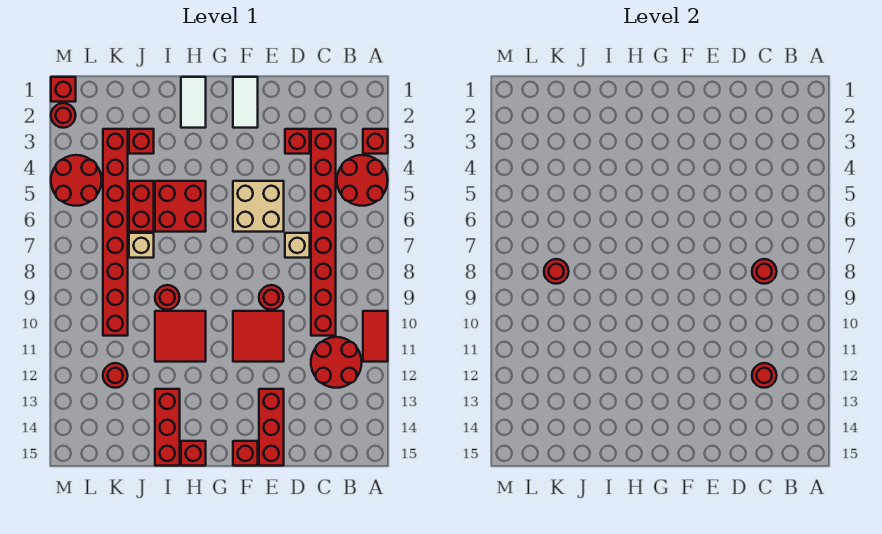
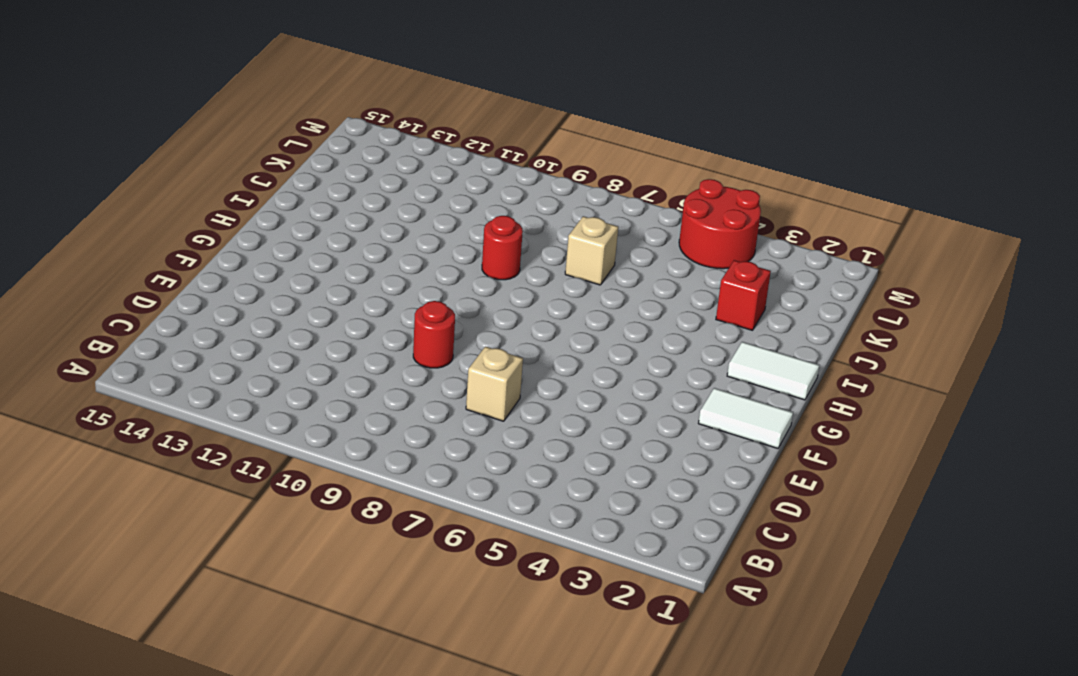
none -> red brick A3 level 1
none -> red round brick A4:B5 level 1
none -> red tile A10:A11 level 1
none -> red round brick B11:C12 level 1

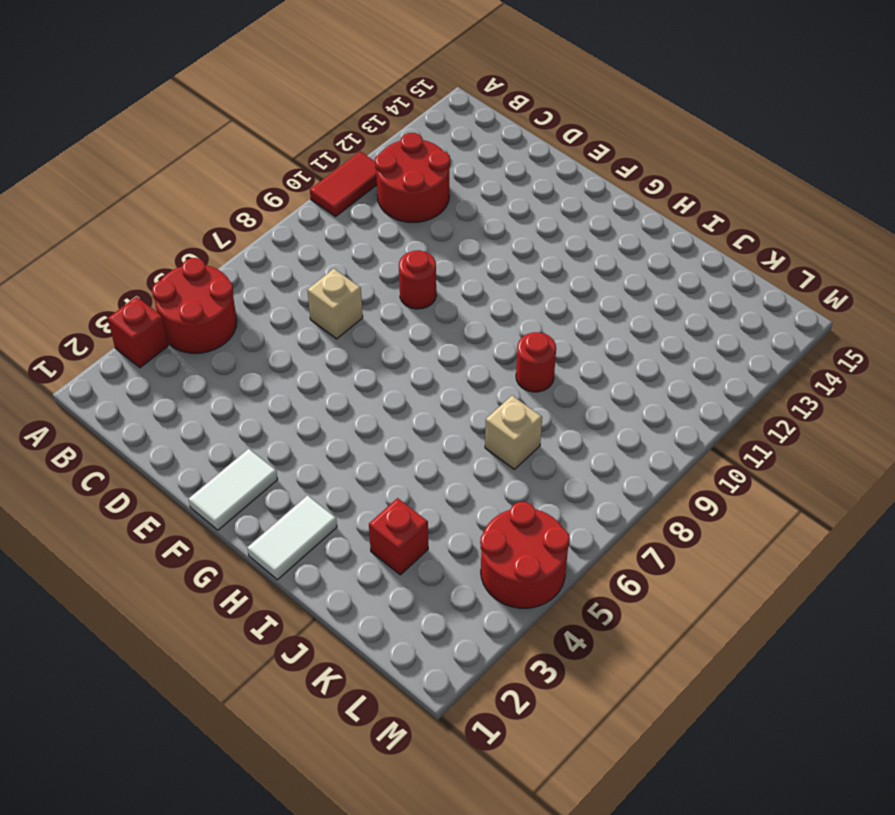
none -> red brick C3:C10 level 1
none -> red brick D3 level 1
none -> tan brick E5:F6 level 1
none -> red tile E10:F11 level 1

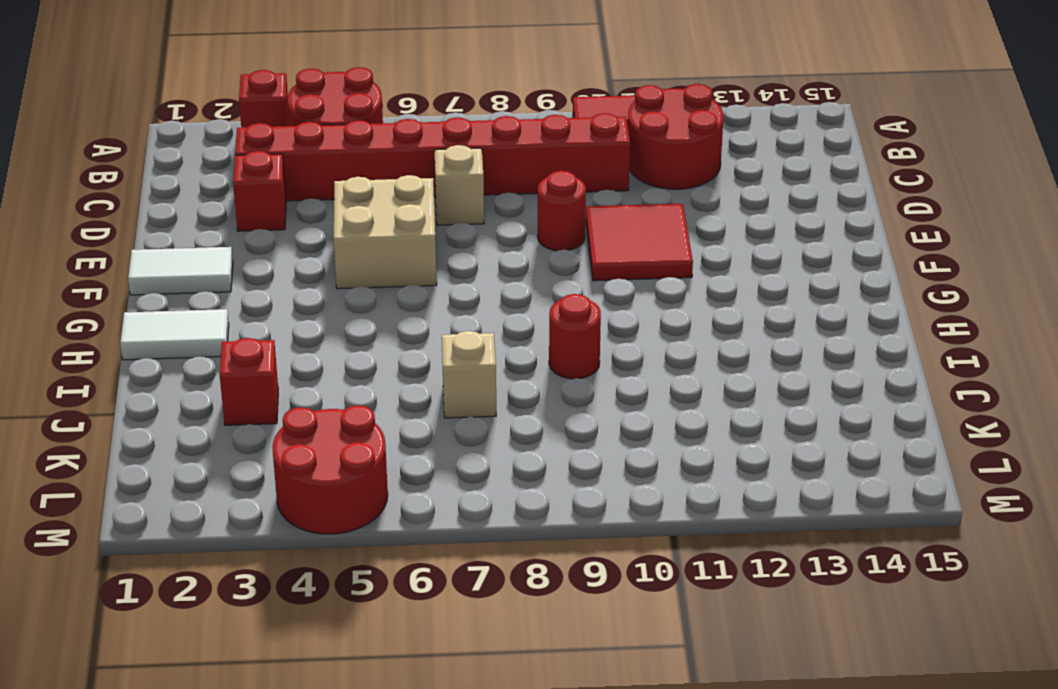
none -> red brick E13:E15 level 1
none -> red brick F15 level 1
none -> red brick H5:I6 level 1
none -> red tile H10:I11 level 1

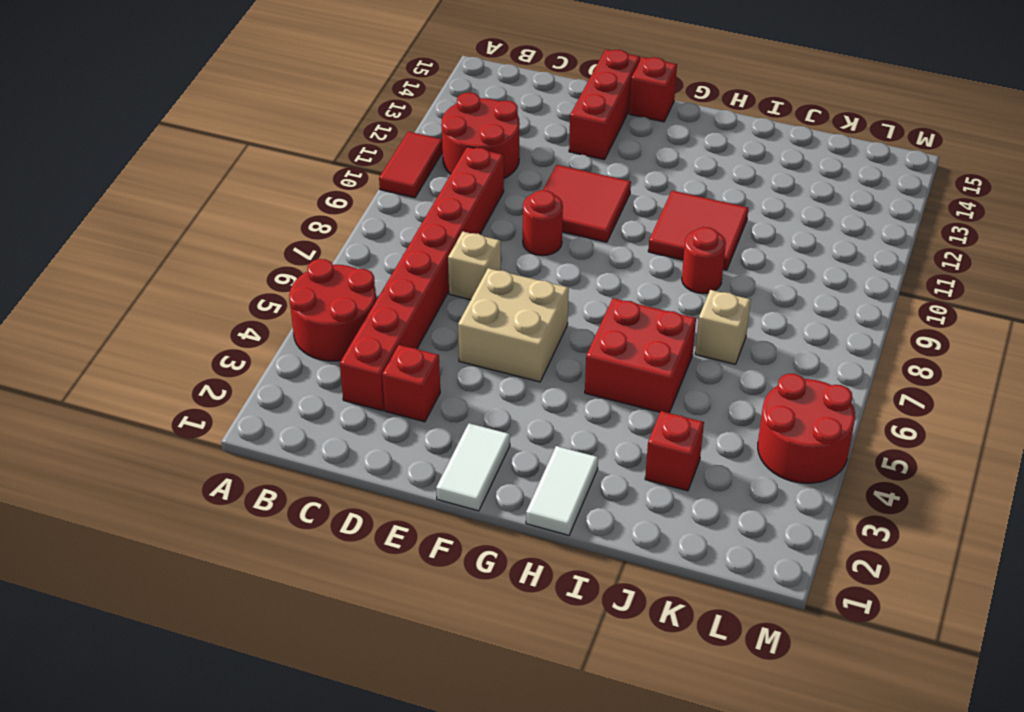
none -> red brick A3 level 1
none -> red brick H15 level 1
none -> red brick I13:I15 level 1
none -> red brick J5:J6 level 1

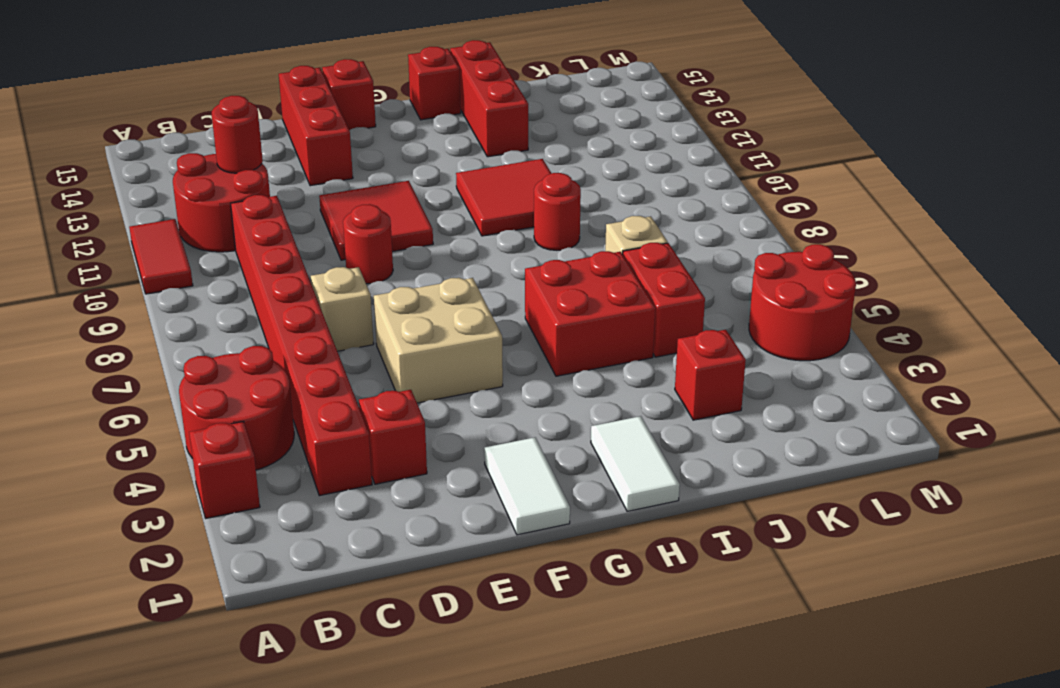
none -> red brick K3:K10 level 1
none -> red round brick K12 level 1
none -> red brick M1 level 1
none -> red round brick M2 level 1

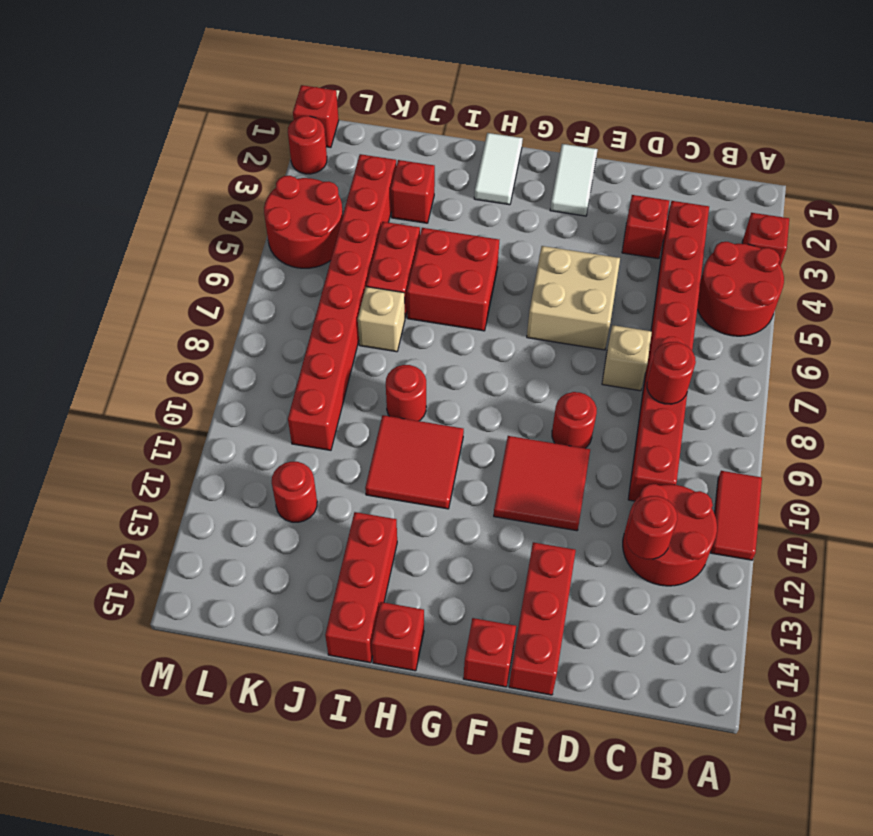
none -> red round brick K8 level 2

